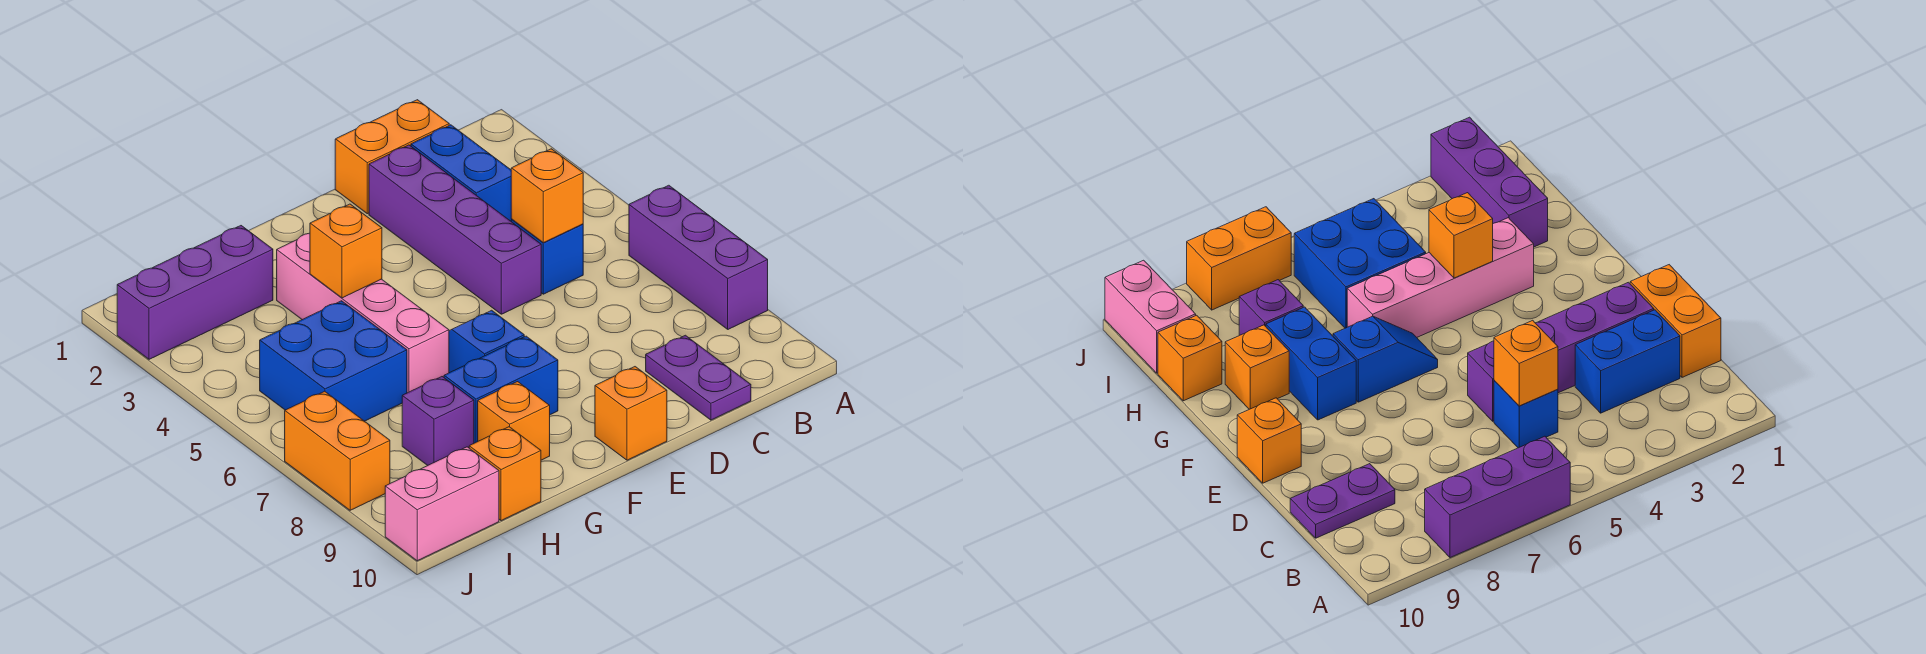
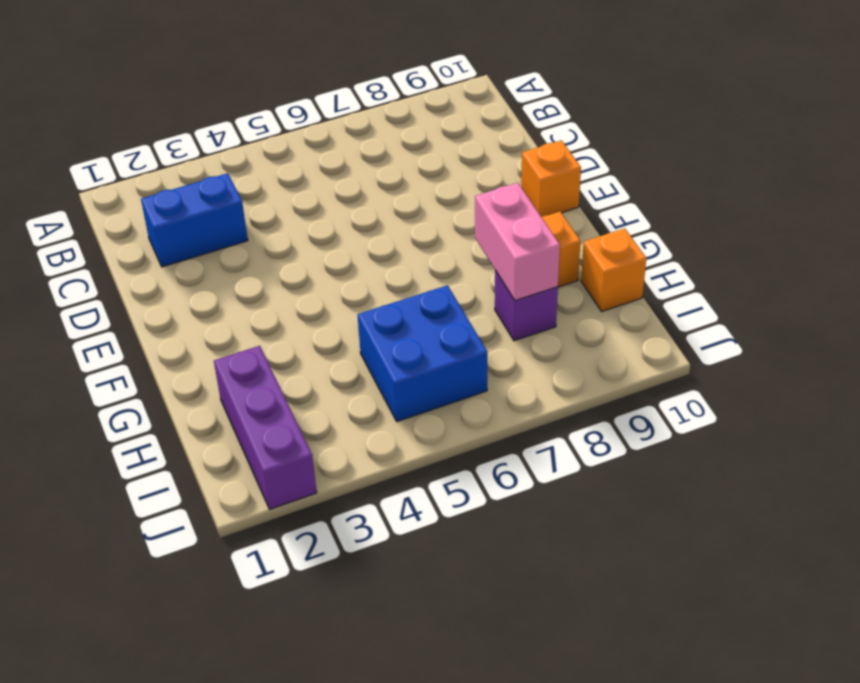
pink brick G8:H8 level 2 -> pink brick I10:J10 level 1
none -> purple brick A6:A8 level 1
none -> orange brick C1:D1 level 1
none -> blue brick C5 level 1

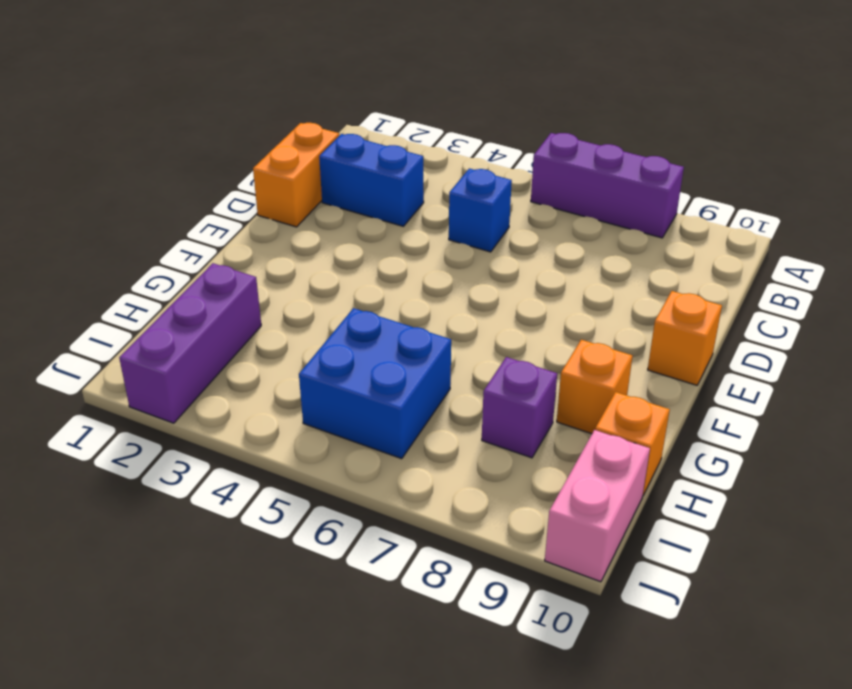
none -> purple plate C9:C10 level 1
none -> purple brick D2:D5 level 1
none -> blue slope F6:F7 level 1 top 7

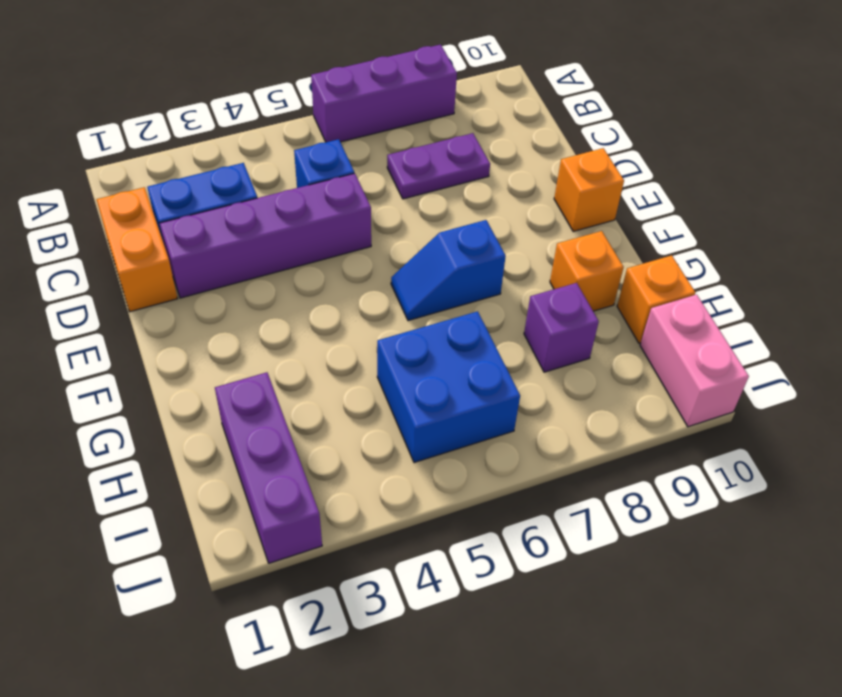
purple plate C7:C8 level 1 -> purple plate C9:C10 level 1
none -> blue brick F8:G8 level 1
none -> pink brick G3:G6 level 1
none -> orange brick J7:J8 level 1

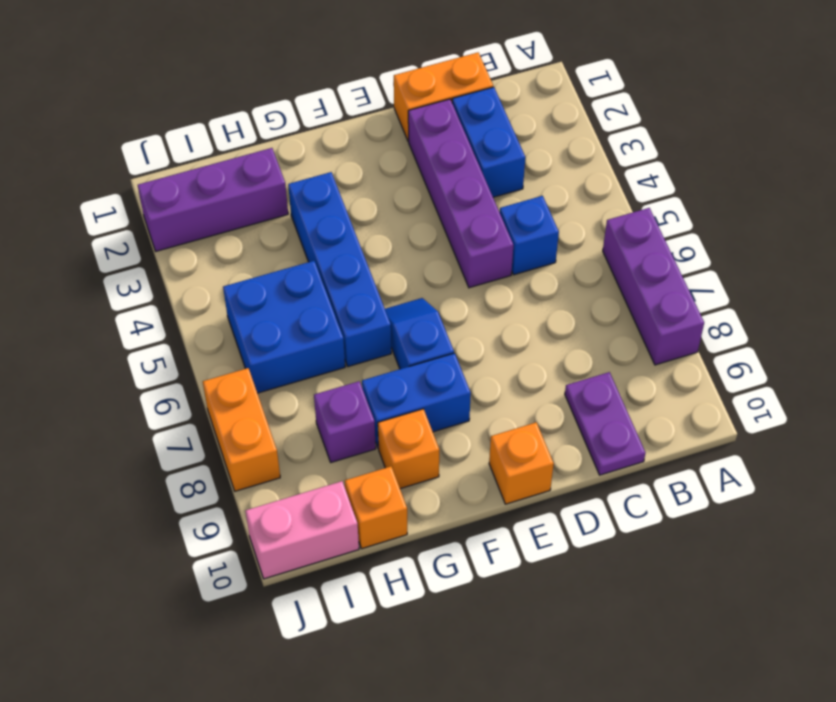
blue brick G3:G6 level 1 -> pink brick G3:G6 level 1
none -> orange brick C5 level 2
none -> orange brick G4 level 2

